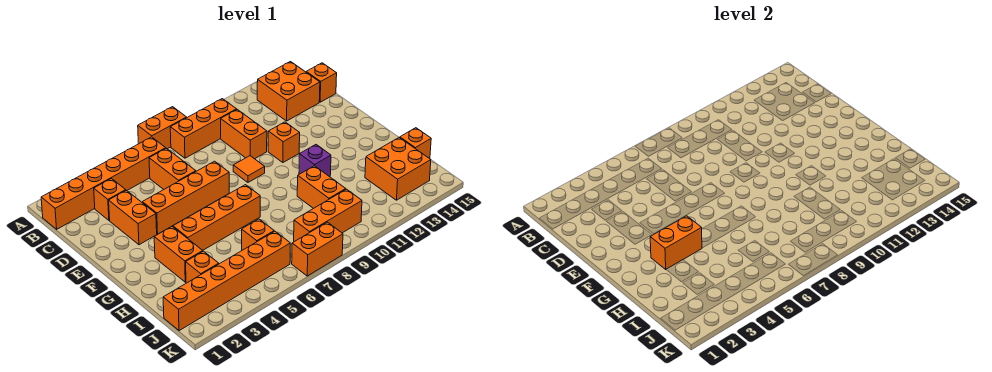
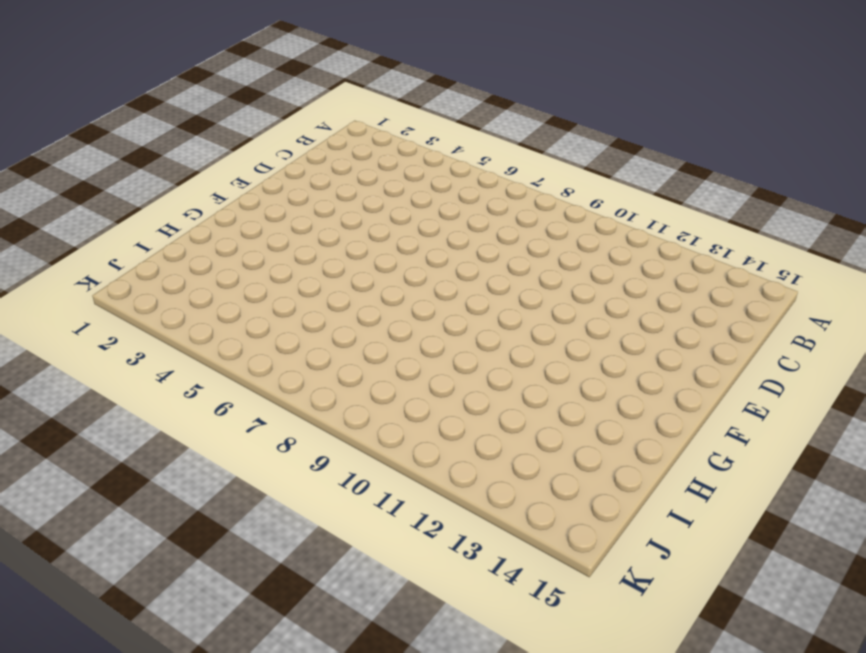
none -> orange brick A7:A8 level 1
none -> orange brick B1:B6 level 1
none -> orange brick B8:B10 level 1

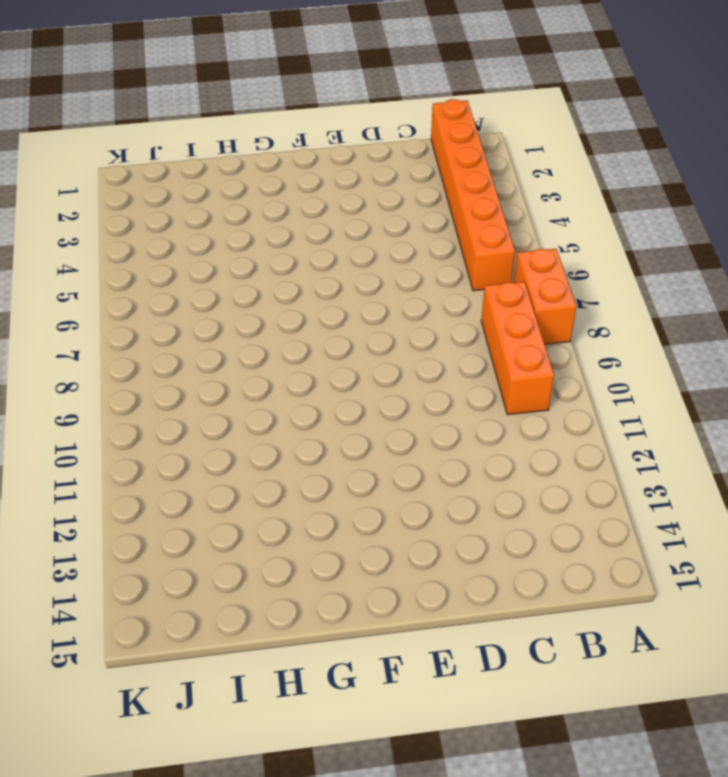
none -> orange brick B13:C14 level 1
none -> orange brick C3 level 1
none -> orange brick C6:D6 level 1

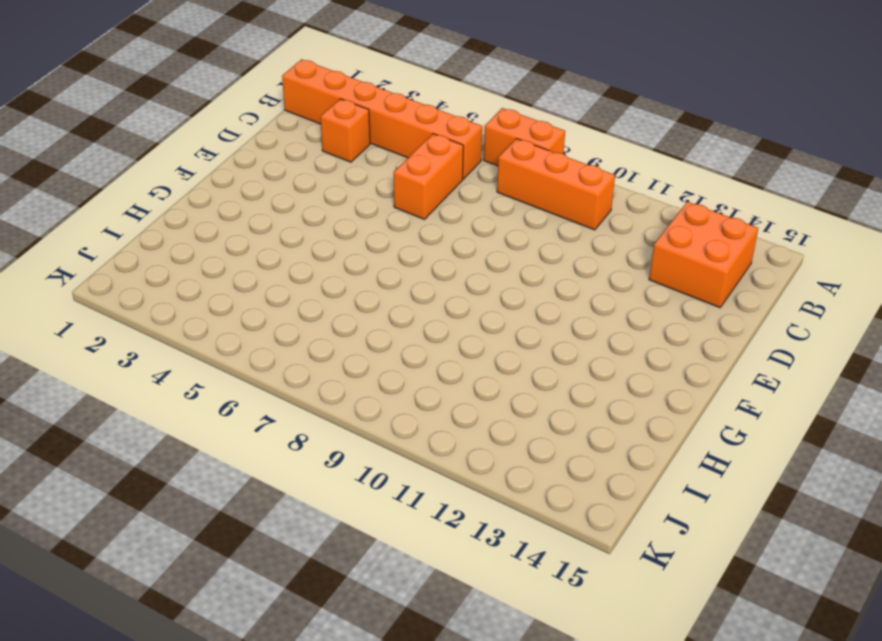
none -> orange brick C10:D10 level 1
none -> orange brick C15 level 1
none -> orange brick D3:E3 level 1

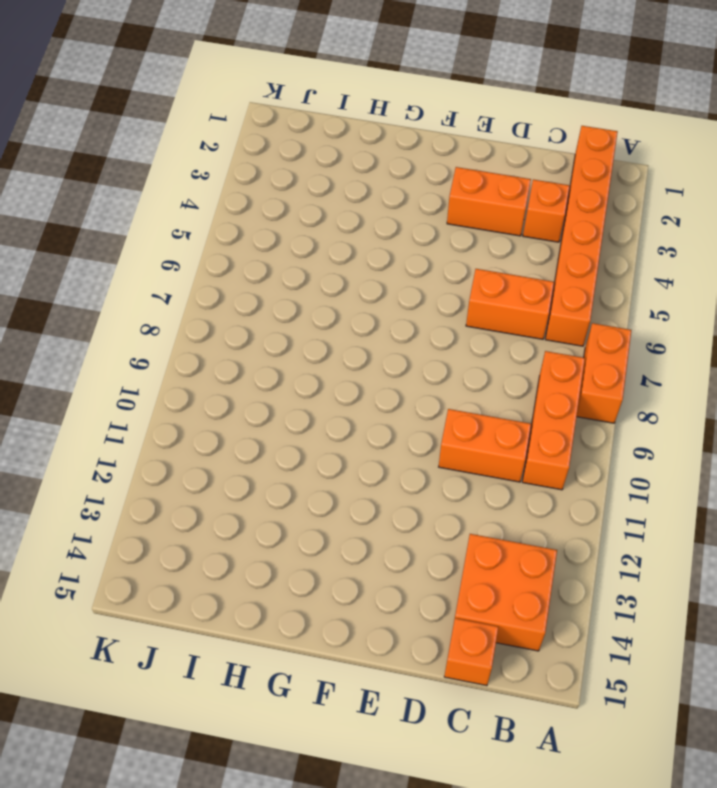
none -> orange brick E4:E7 level 1
none -> orange tile E9 level 1
none -> orange brick E11 level 1

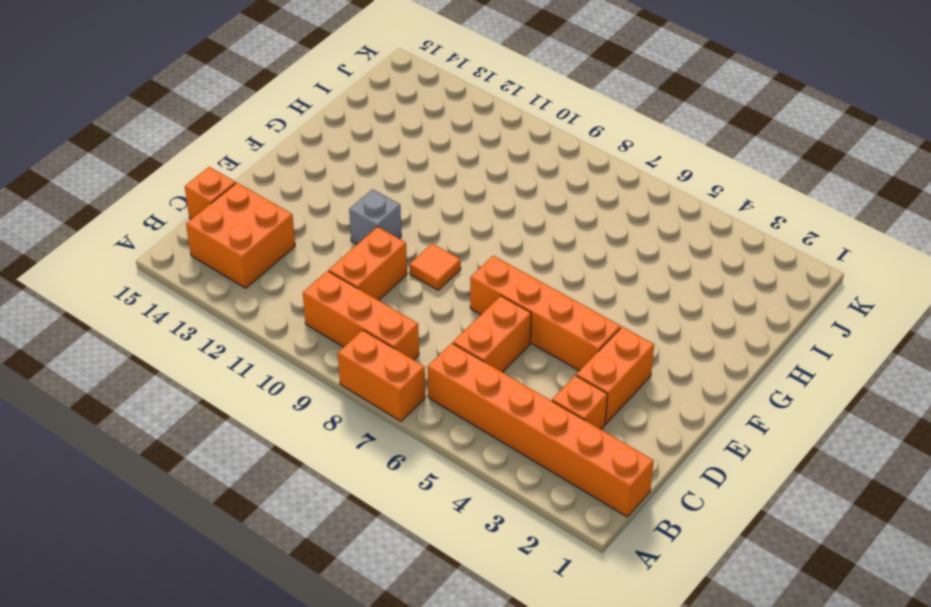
grey brick E11 level 1 -> orange brick E11 level 1
none -> orange brick G3:H3 level 1
none -> orange brick G4:G7 level 1
none -> purple brick G11 level 1

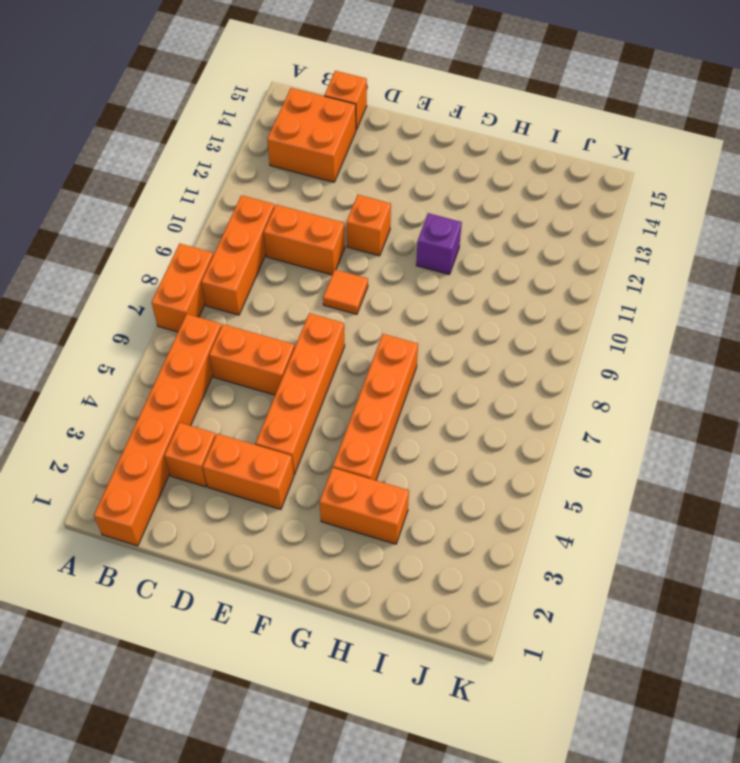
none -> orange brick H10:I10 level 1
none -> orange brick I3 level 1
none -> orange brick I6 level 1

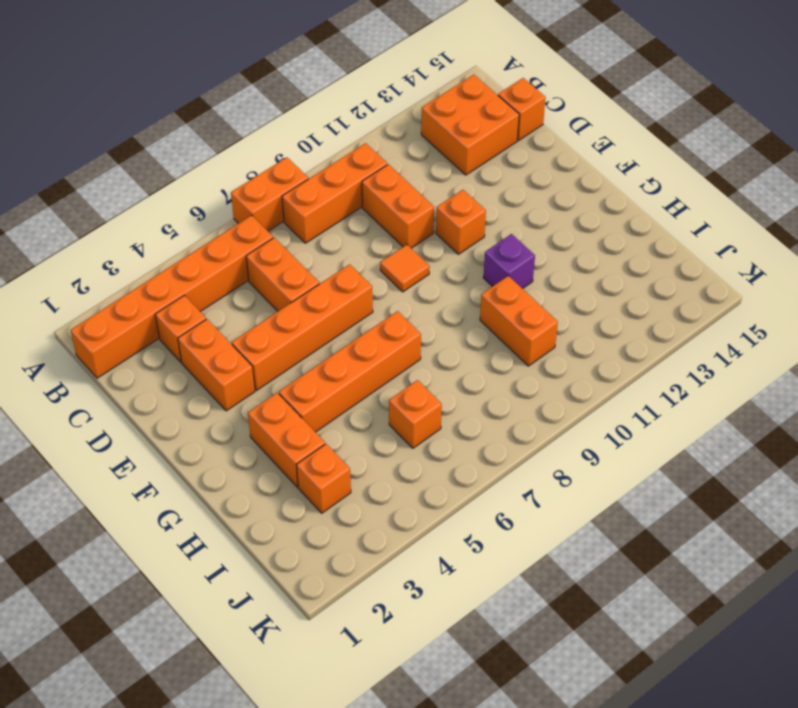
none -> orange brick I13:J14 level 1
none -> orange brick I15 level 1
none -> orange brick J1:J6 level 1

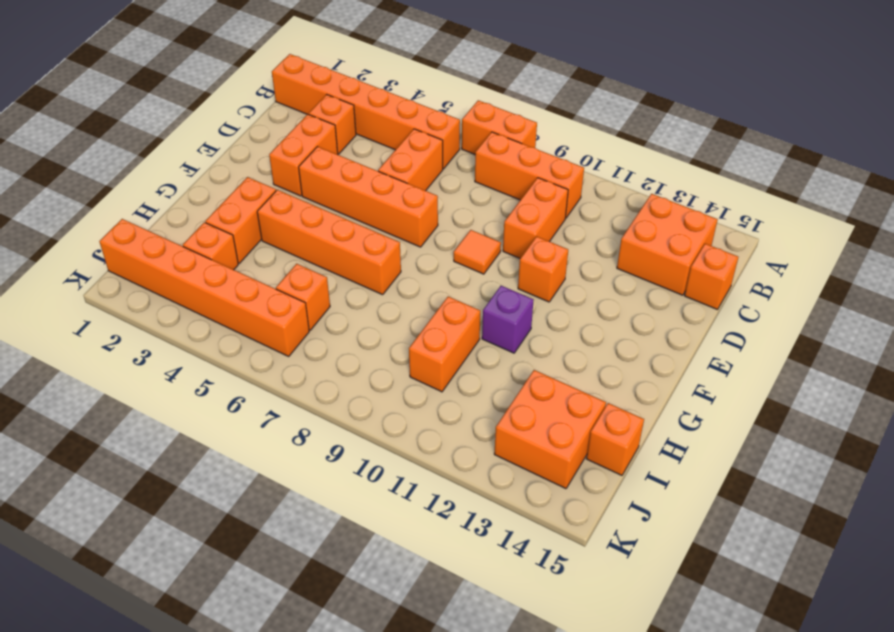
none -> orange brick J8:J10 level 1
none -> orange brick K7:K8 level 1
none -> orange brick G3:G4 level 2

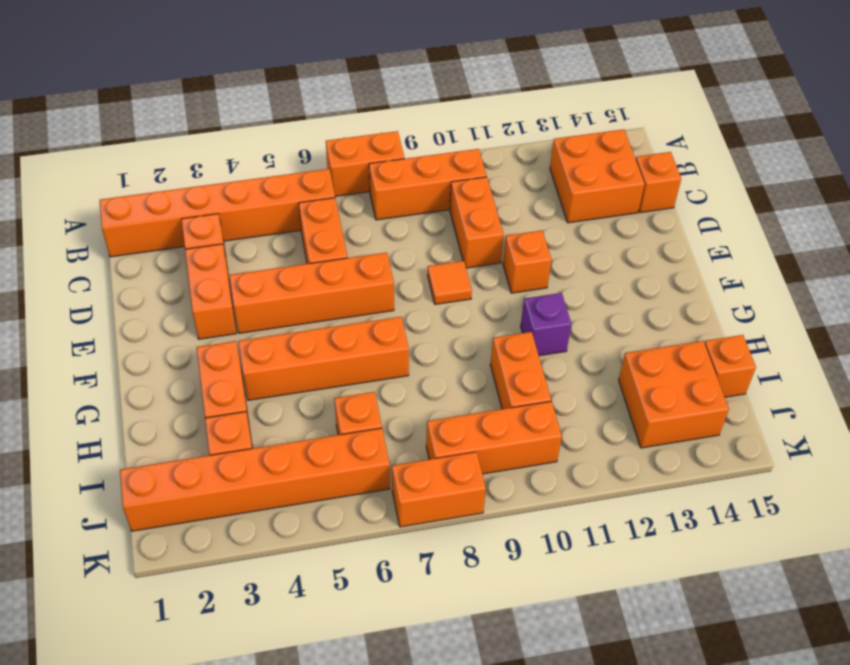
none -> orange brick G3:G4 level 2

